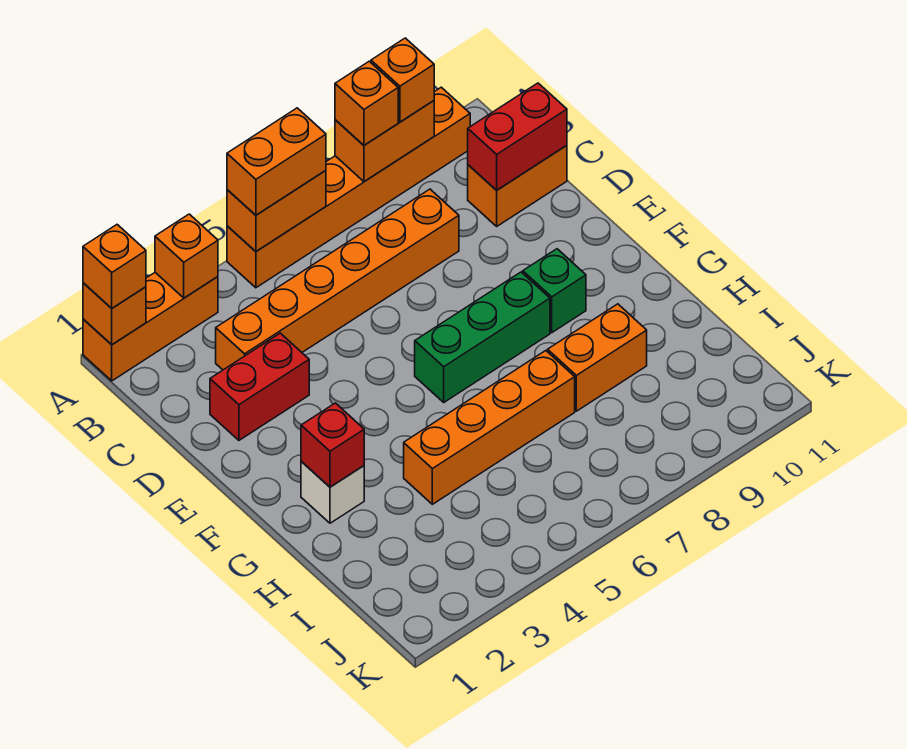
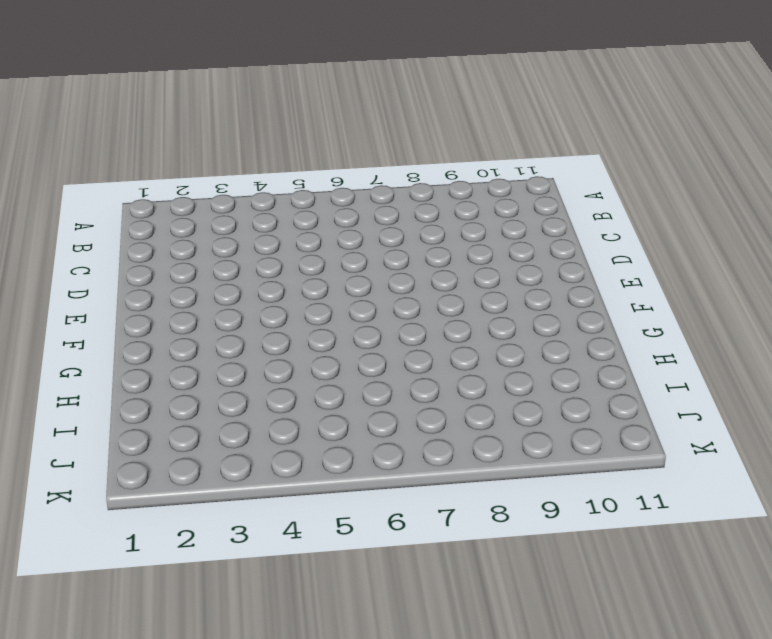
none -> orange brick A1:A3 level 1
none -> orange brick A5:A10 level 1
none -> orange brick C3:C8 level 1

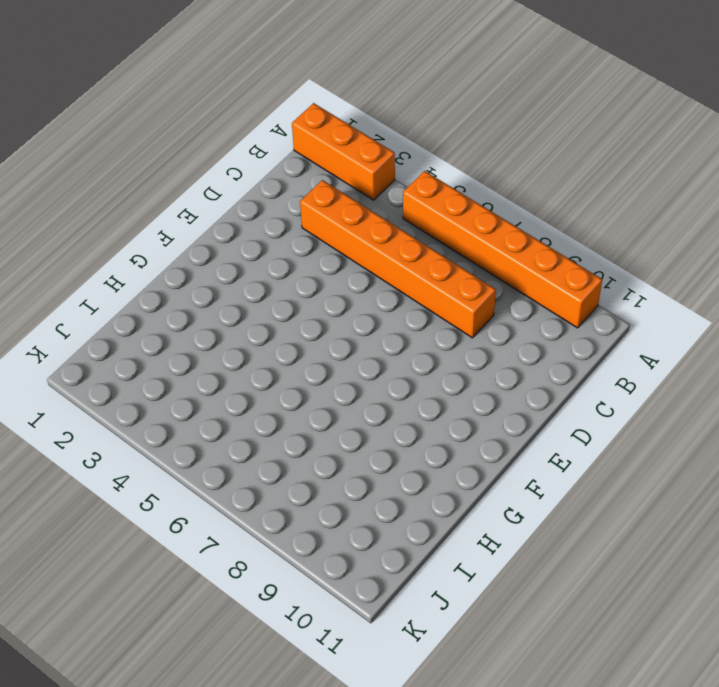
none -> orange brick C10:C11 level 1
none -> red brick D2:D3 level 1
none -> green brick F6:F8 level 1

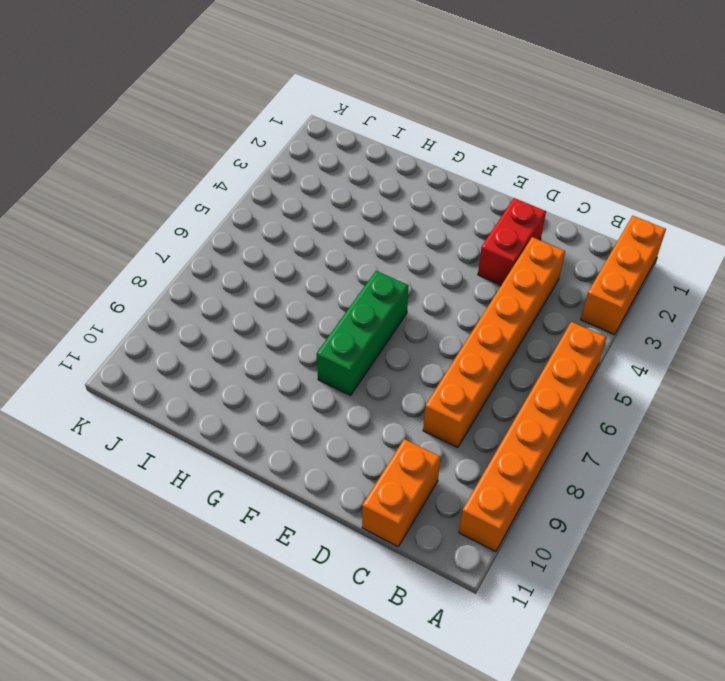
none -> green brick F9 level 1
none -> white brick G2 level 1
none -> orange brick H4:H7 level 1

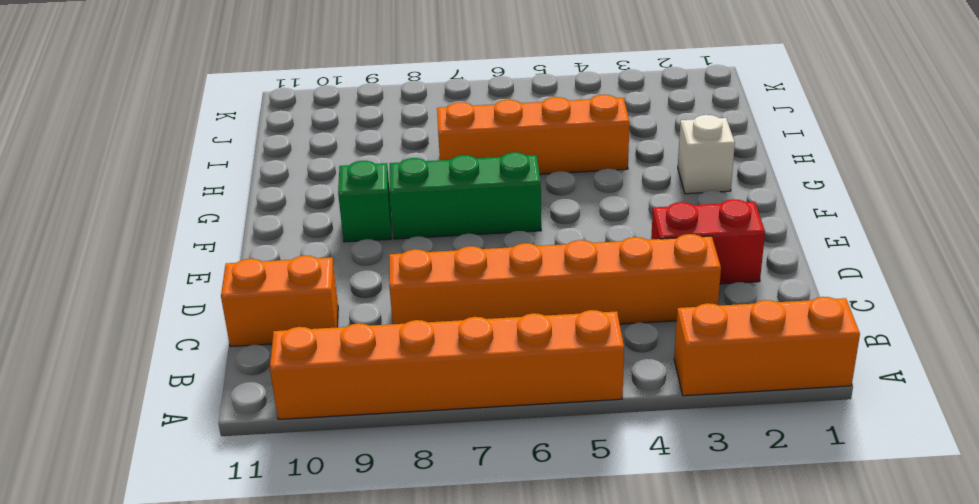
none -> orange brick H8:H9 level 1
none -> orange brick A1 level 2
none -> orange brick A3 level 2

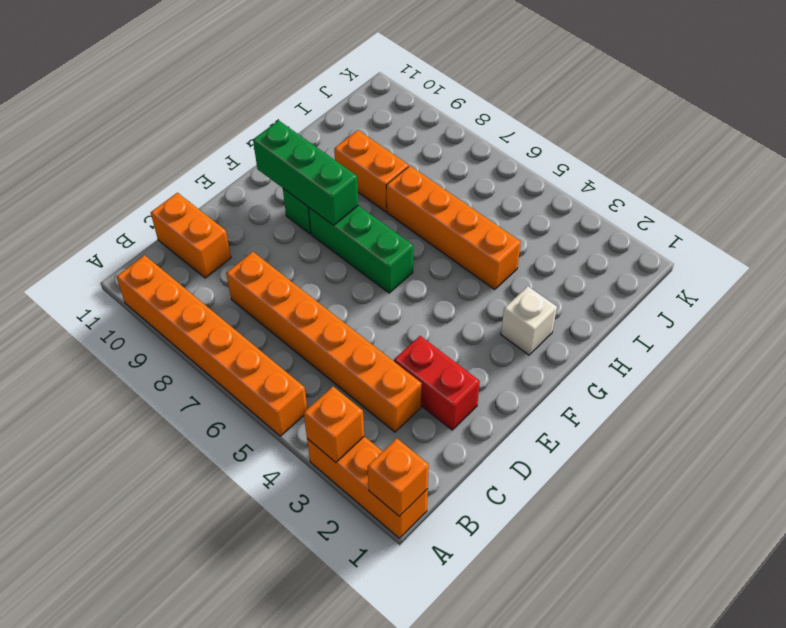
green brick F8:F10 level 2 -> none
none -> orange brick A5:A6 level 2
none -> orange brick A8:A9 level 2
none -> red brick C10:C11 level 2

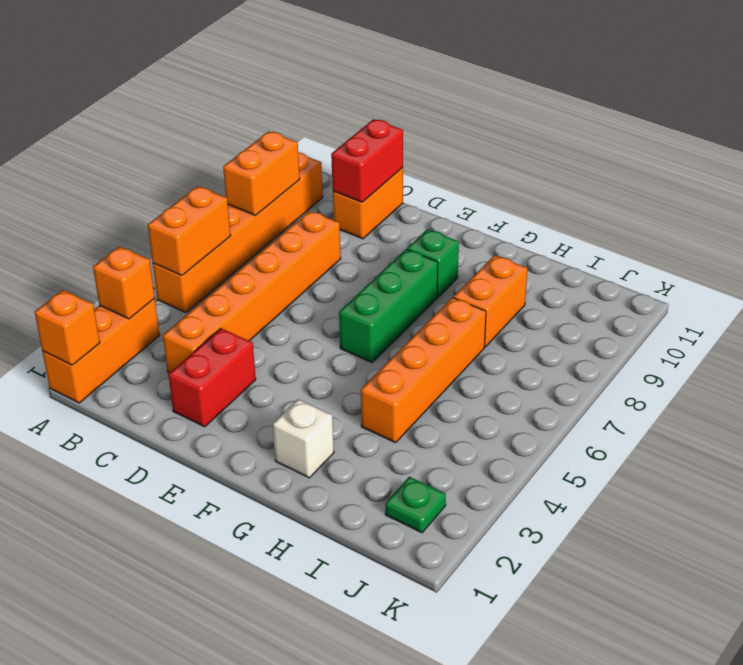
green plate J2 level 1 -> none
none -> red brick G2 level 2
none -> orange brick A1 level 3
none -> orange brick A5:A6 level 3

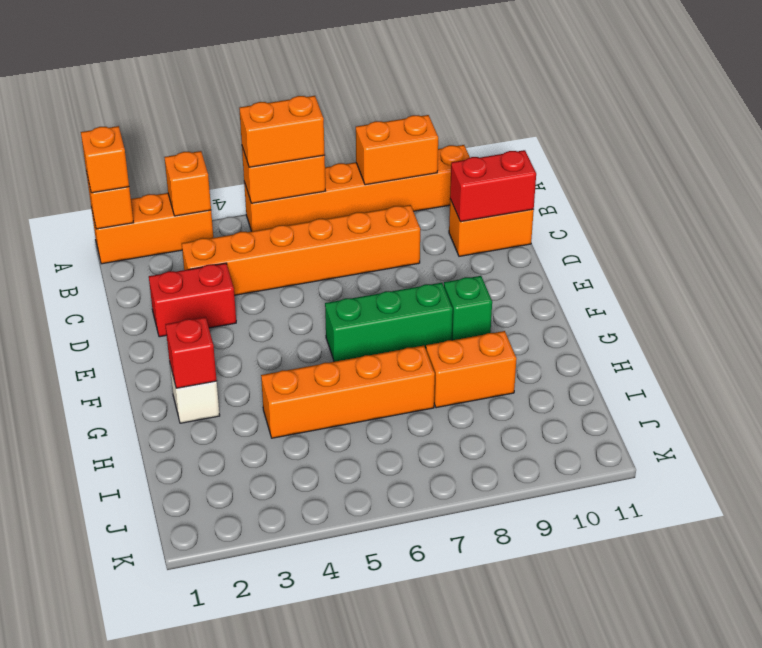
none -> orange brick A8 level 3
none -> orange brick A9 level 3

